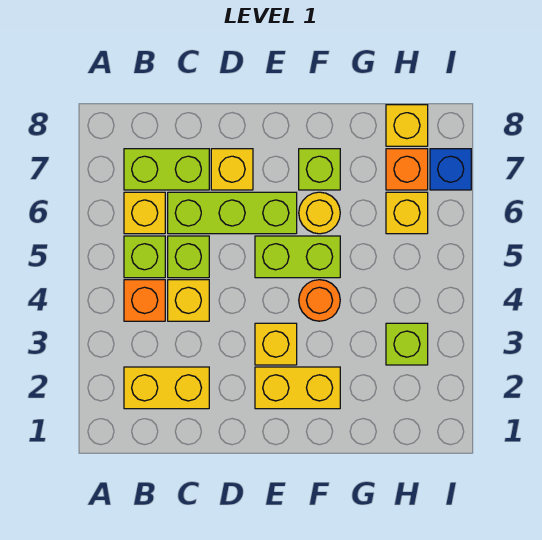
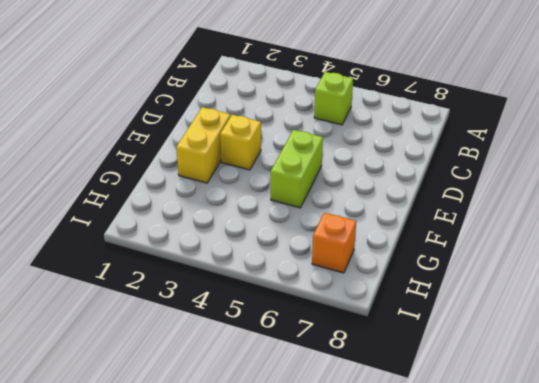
none -> yellow brick B2:C2 level 1
none -> orange brick B4 level 1
none -> yellow brick B6 level 1

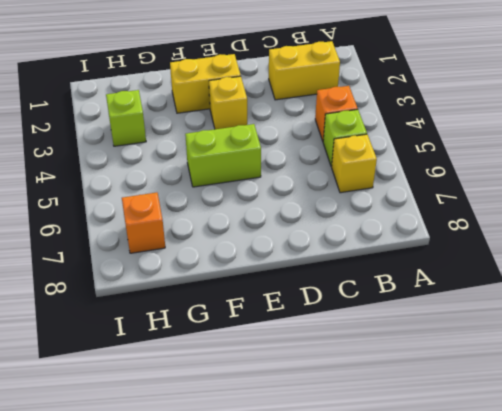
none -> lime brick B7:C7 level 1
none -> yellow brick C4 level 1
none -> lime brick C5 level 1

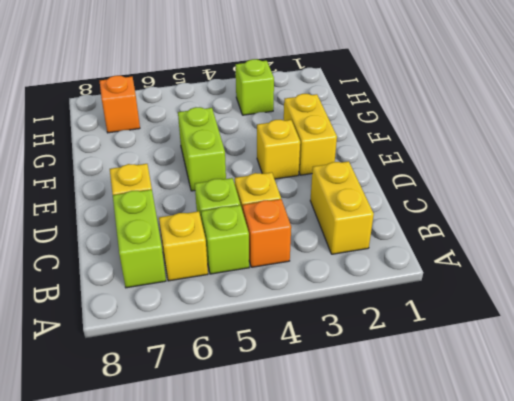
none -> lime brick C6:E6 level 1
none -> orange round brick F4 level 1
none -> yellow round brick F6 level 1

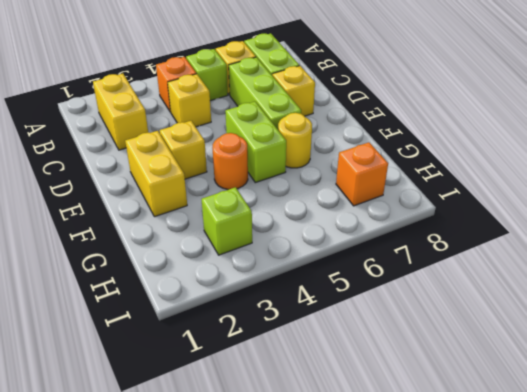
none -> lime brick C5 level 1
none -> lime brick F7 level 1
none -> yellow brick H6 level 1

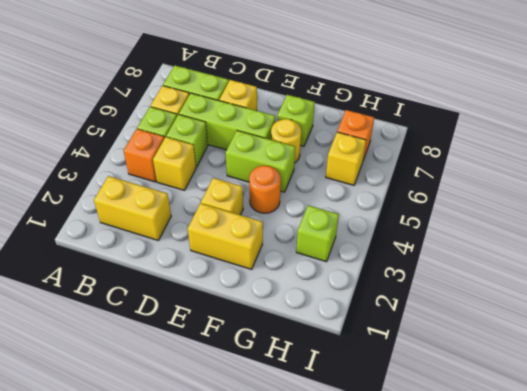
none -> yellow brick H8 level 1
none -> blue brick I7 level 1

